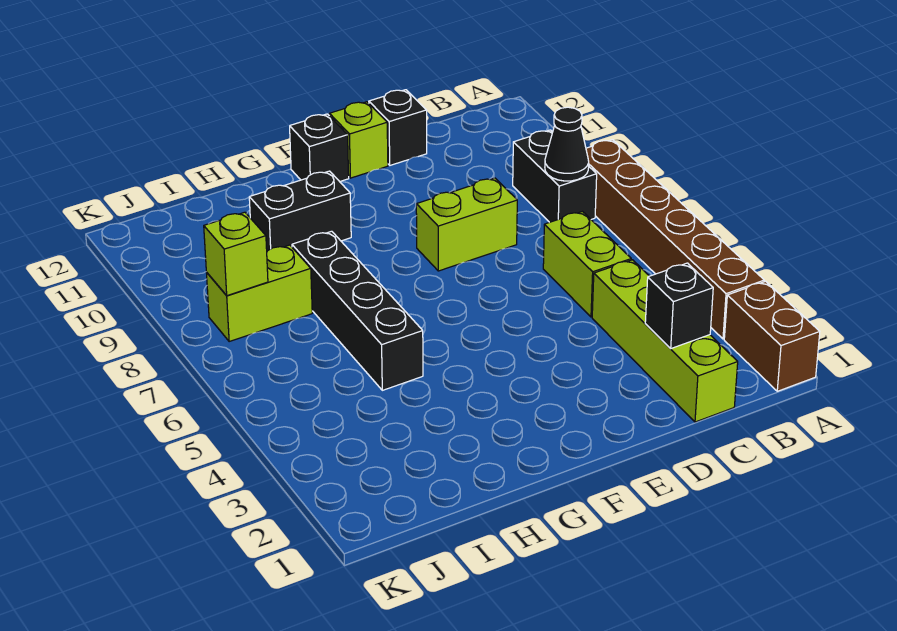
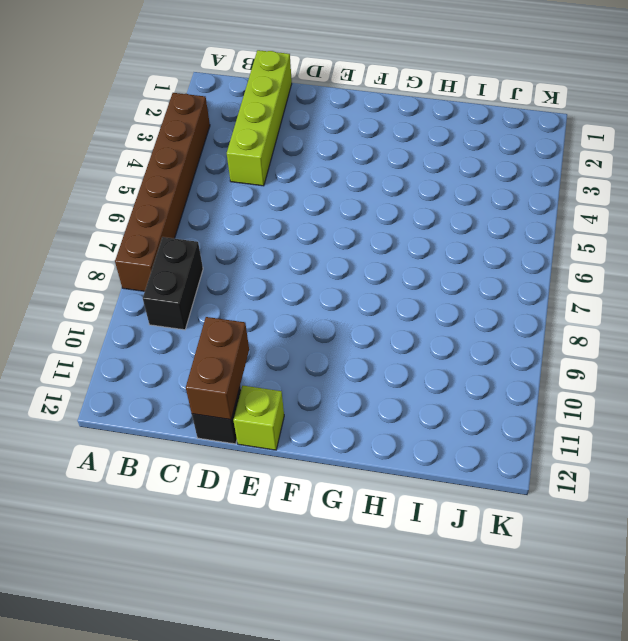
brown brick D11:D12 level 2 -> brown brick A1:A2 level 1
none -> lime brick C5:C6 level 1
none -> lime brick D8:E8 level 1
none -> black brick F12 level 1

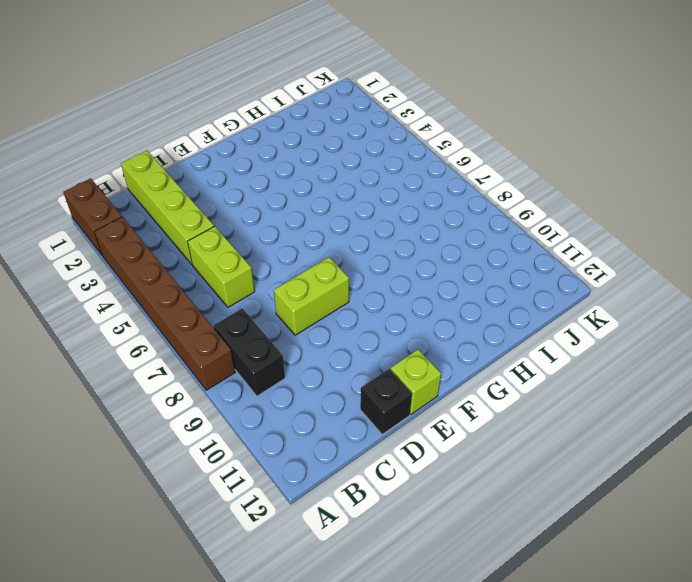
none -> black brick F12 level 1
none -> black brick G10:H10 level 1
none -> black brick H5:H8 level 1

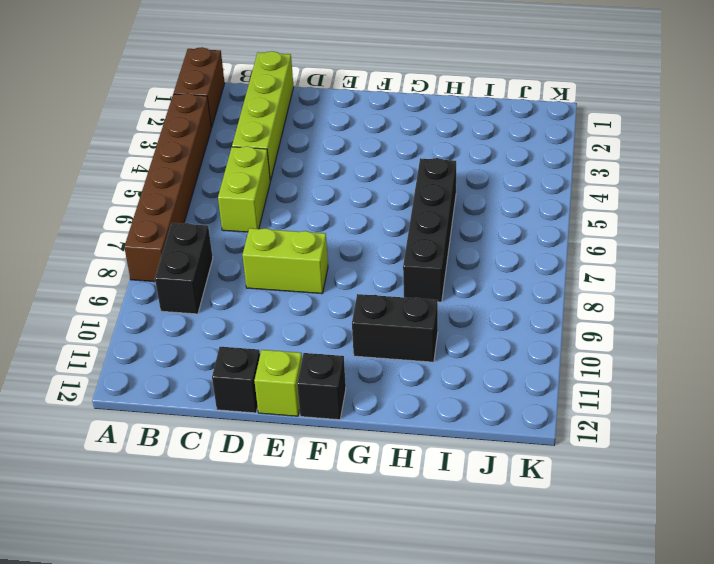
none -> lime brick I8:J8 level 1
none -> black cone B8 level 2
none -> black brick C2 level 2

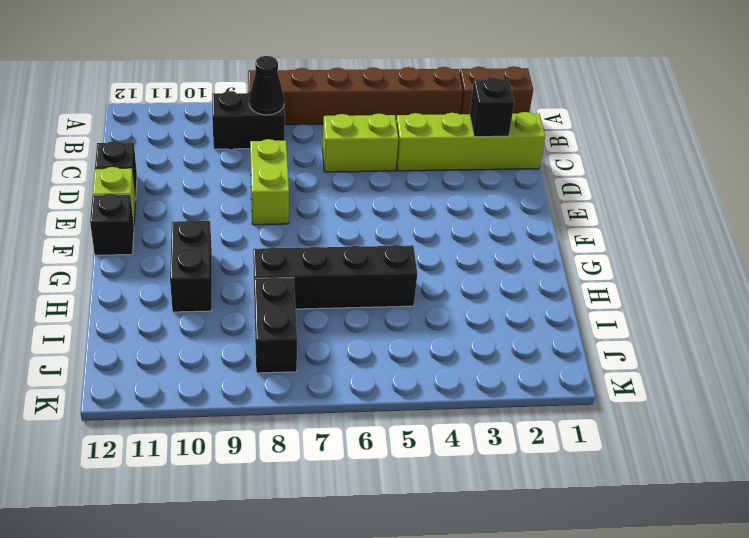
black brick I8:J8 level 1 -> lime brick I8:J8 level 1
none -> lime brick J8 level 2

